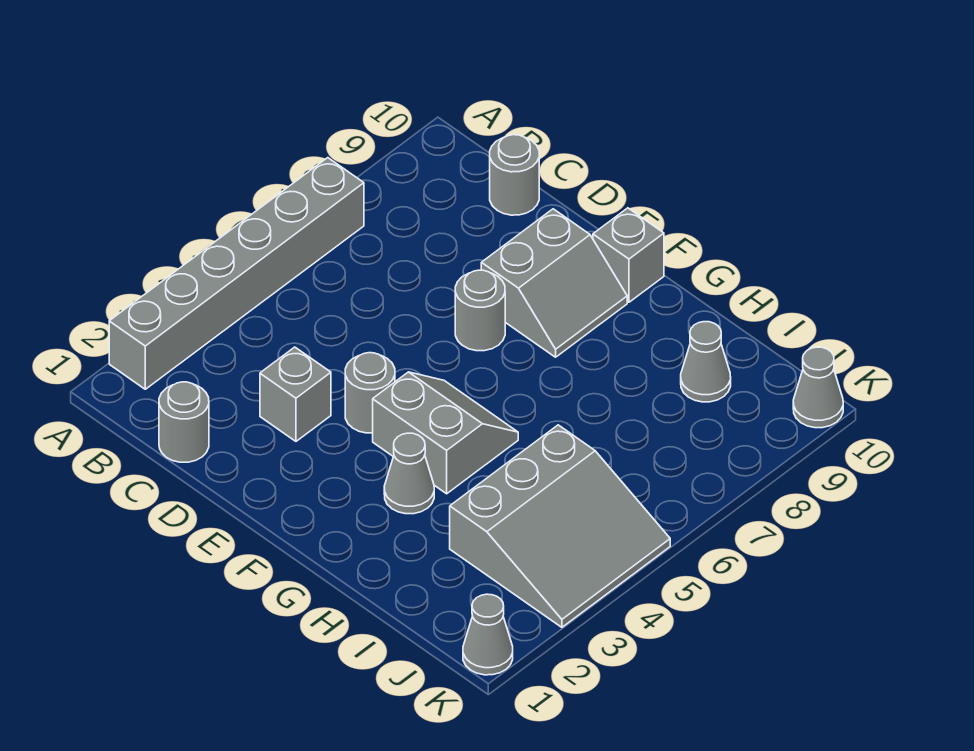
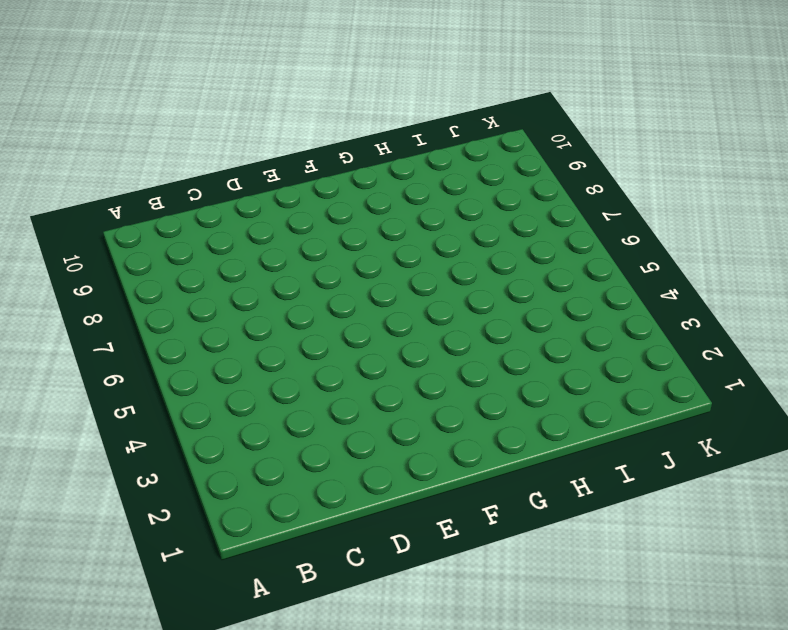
none -> grey brick A2:A7 level 1
none -> grey round brick C1 level 1
none -> grey round brick C10 level 1

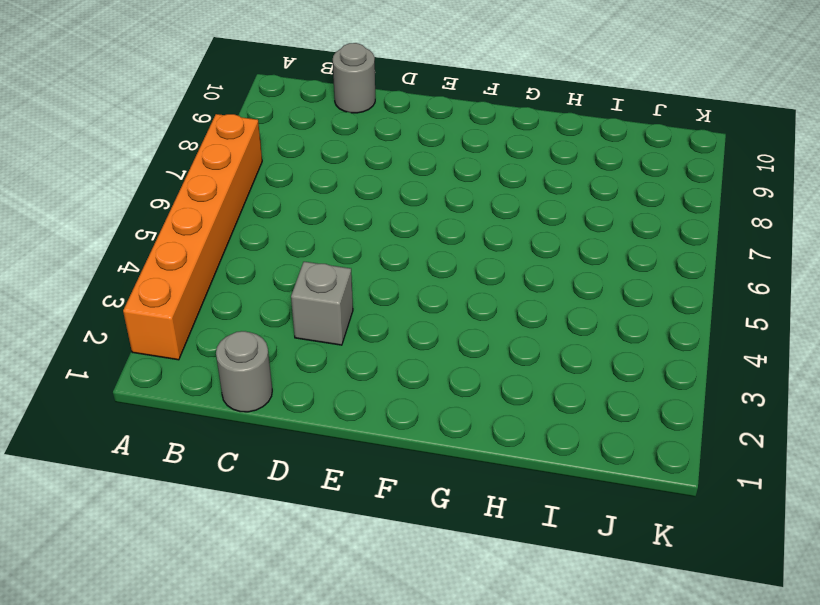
orange brick A2:A7 level 1 -> grey brick A2:A7 level 1
none -> grey round brick E4 level 1
none -> grey round brick E7 level 1
none -> grey slope E8:F9 level 1 top E

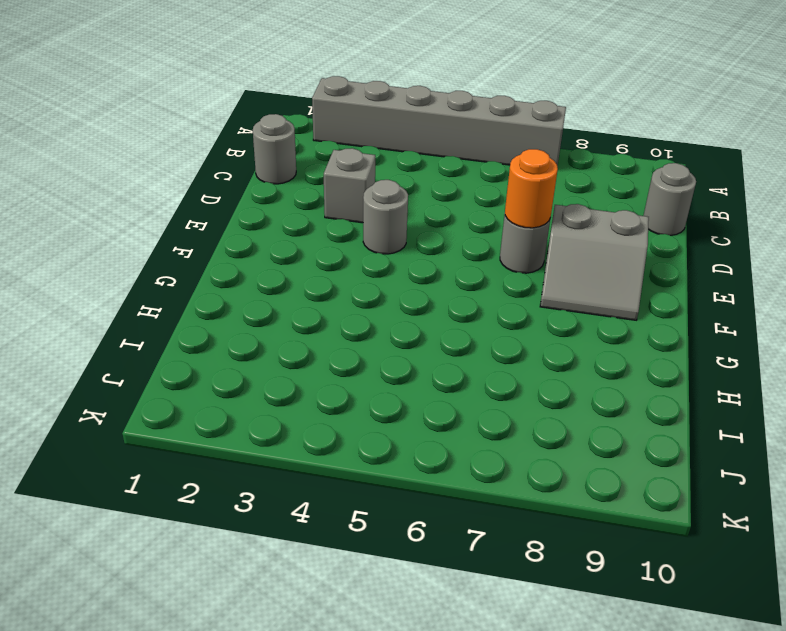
orange round brick E7 level 2 -> none
none -> grey slope F4:G5 level 1 top 4
none -> grey brick F10 level 1
none -> grey cone G3 level 1

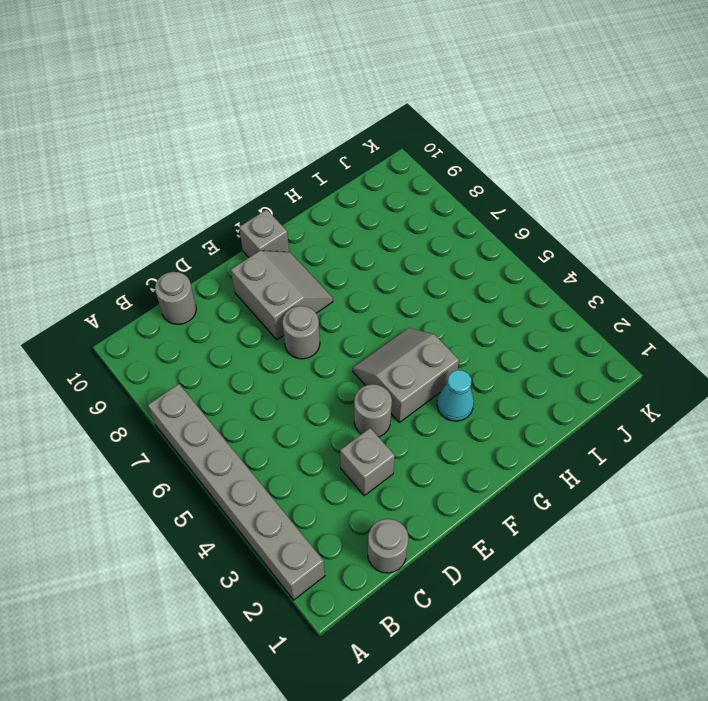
cyan cone G3 level 1 -> grey cone G3 level 1
none -> grey slope I3:K5 level 1 top I
none -> grey cone I9 level 1
none -> grey cone K1 level 1

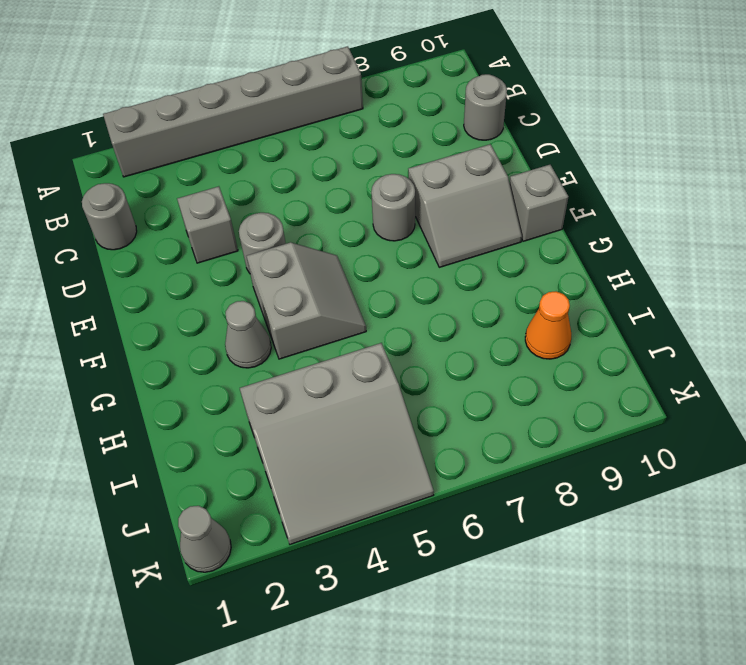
orange cone I9 level 1 -> grey cone I9 level 1
none -> grey cone K10 level 1

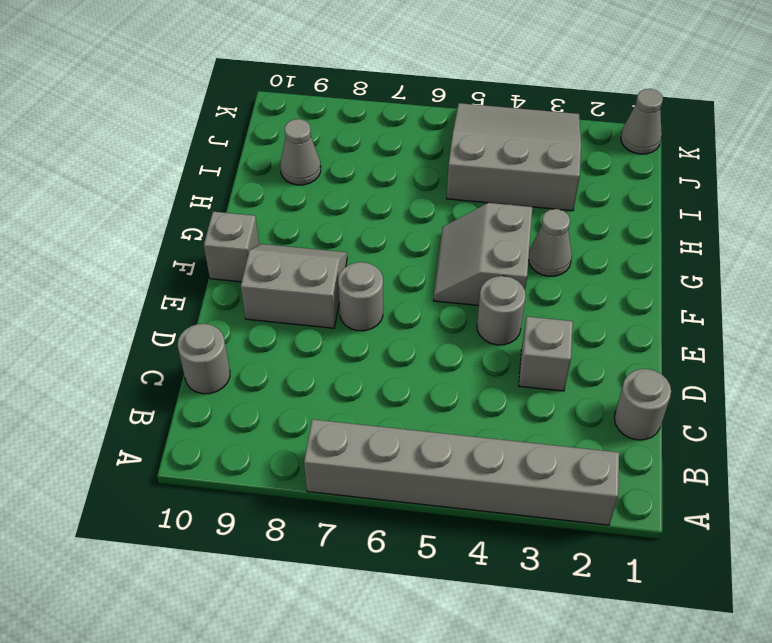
none -> grey cone K10 level 1

